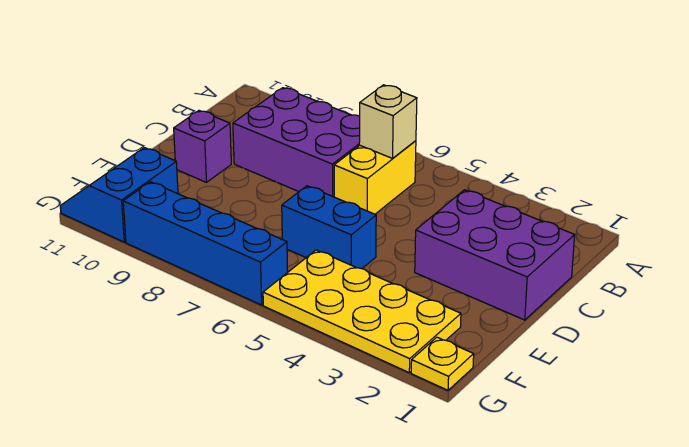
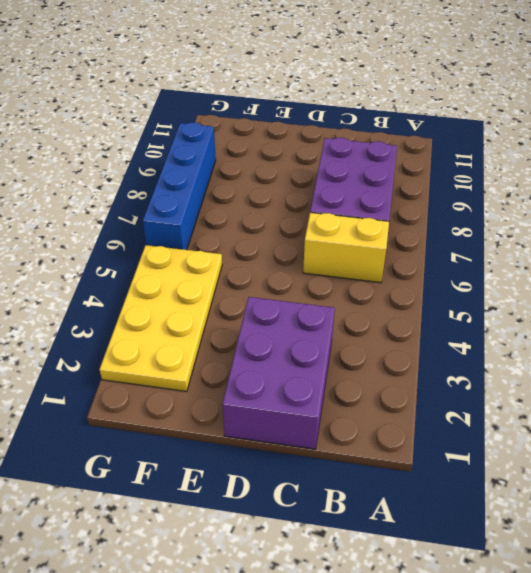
none -> purple brick D10 level 1
none -> blue brick E5:E6 level 1

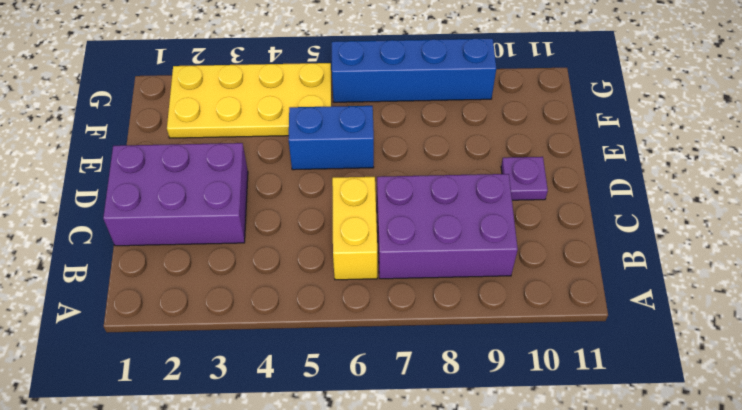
purple plate D10 level 1 -> purple brick D10 level 1
none -> blue slope F10:G11 level 1 top 10
none -> yellow plate G1 level 1

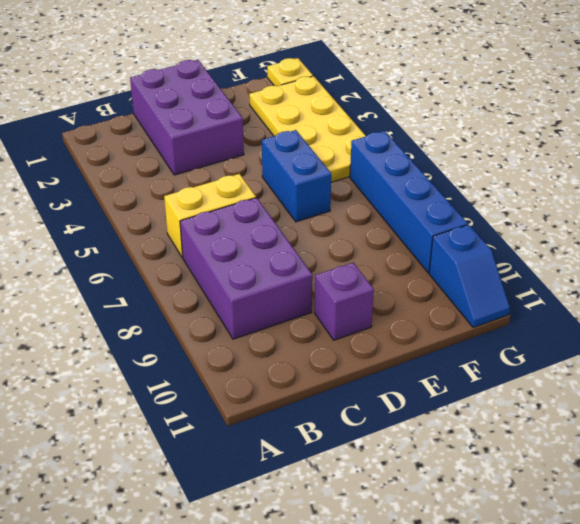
blue slope G10:G11 level 1 top 10 -> blue slope F10:G11 level 1 top 10
none -> tan brick B6 level 2

